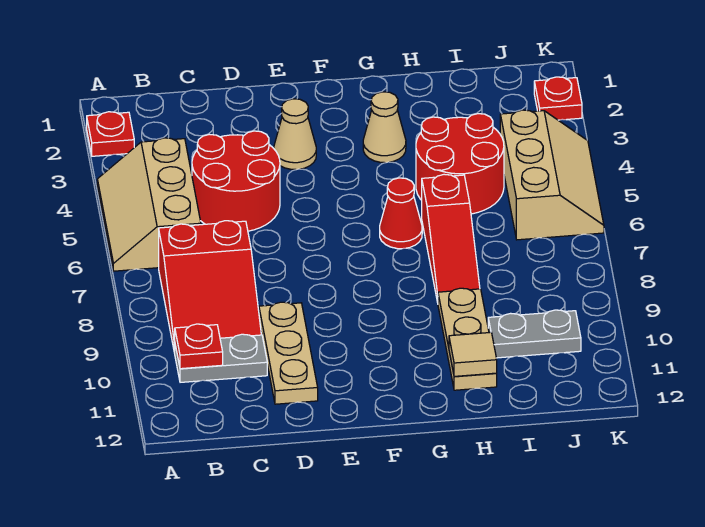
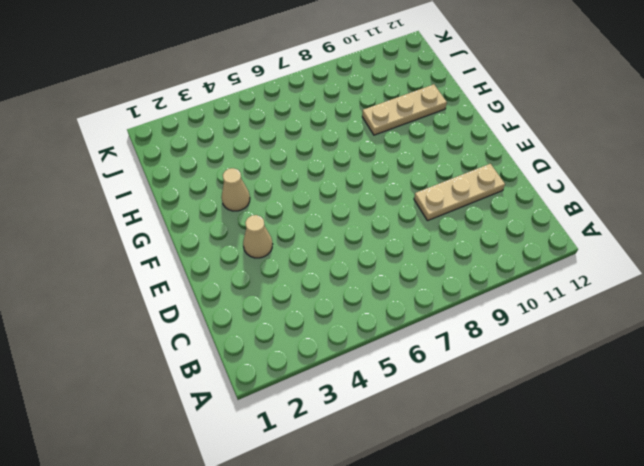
none -> red plate A2 level 1
none -> tan slope A4:B6 level 1 top B
none -> red slope B7:C9 level 1 top 7

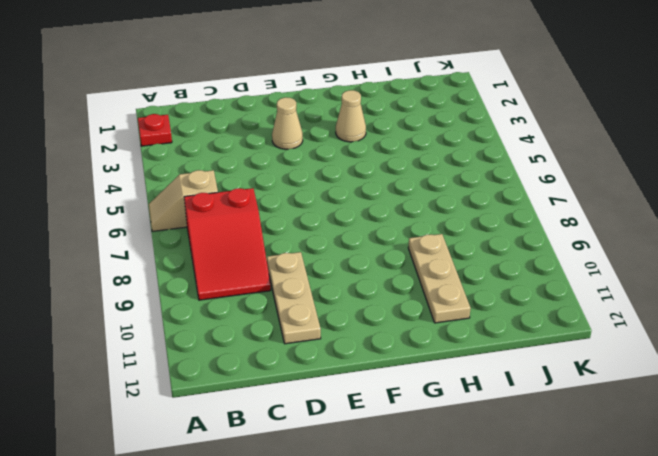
tan slope A6:B6 level 1 top B -> tan slope A4:B6 level 1 top B
none -> grey plate B10:C10 level 1
none -> red round brick C4:D5 level 1
none -> red cone G6 level 1

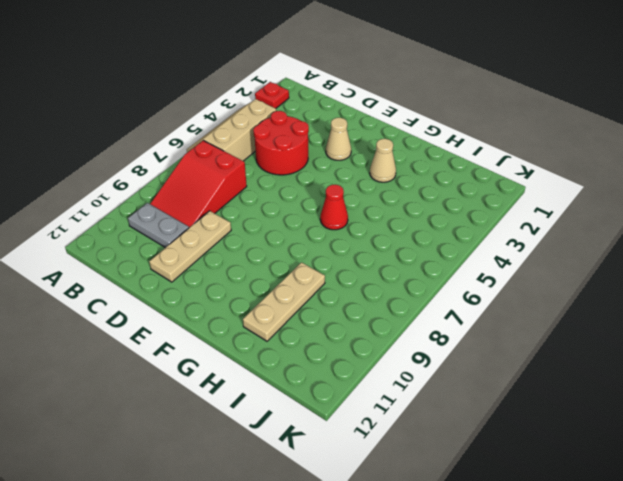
none -> red round brick H4:I5 level 1
none -> red slope H6:H8 level 1 top 6
none -> grey plate I10:J10 level 1

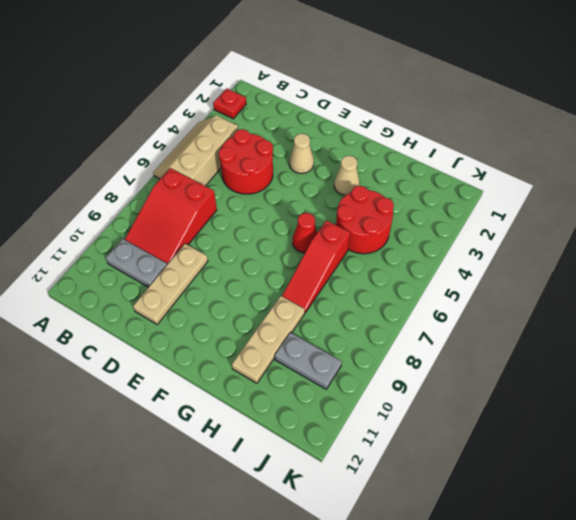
none -> tan slope J4:K6 level 1 top J
none -> red plate K2 level 1
none -> red plate B10 level 2

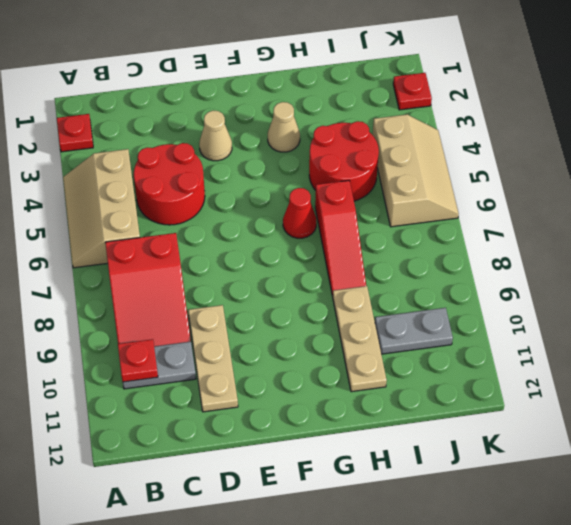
none -> tan tile H11 level 2

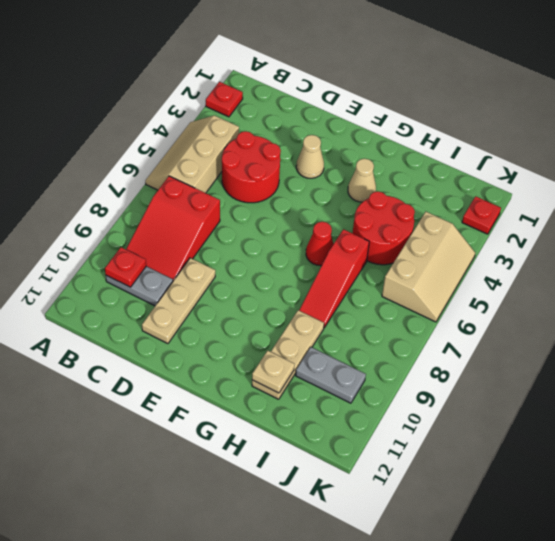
tan plate H11 level 2 -> tan tile H11 level 2

